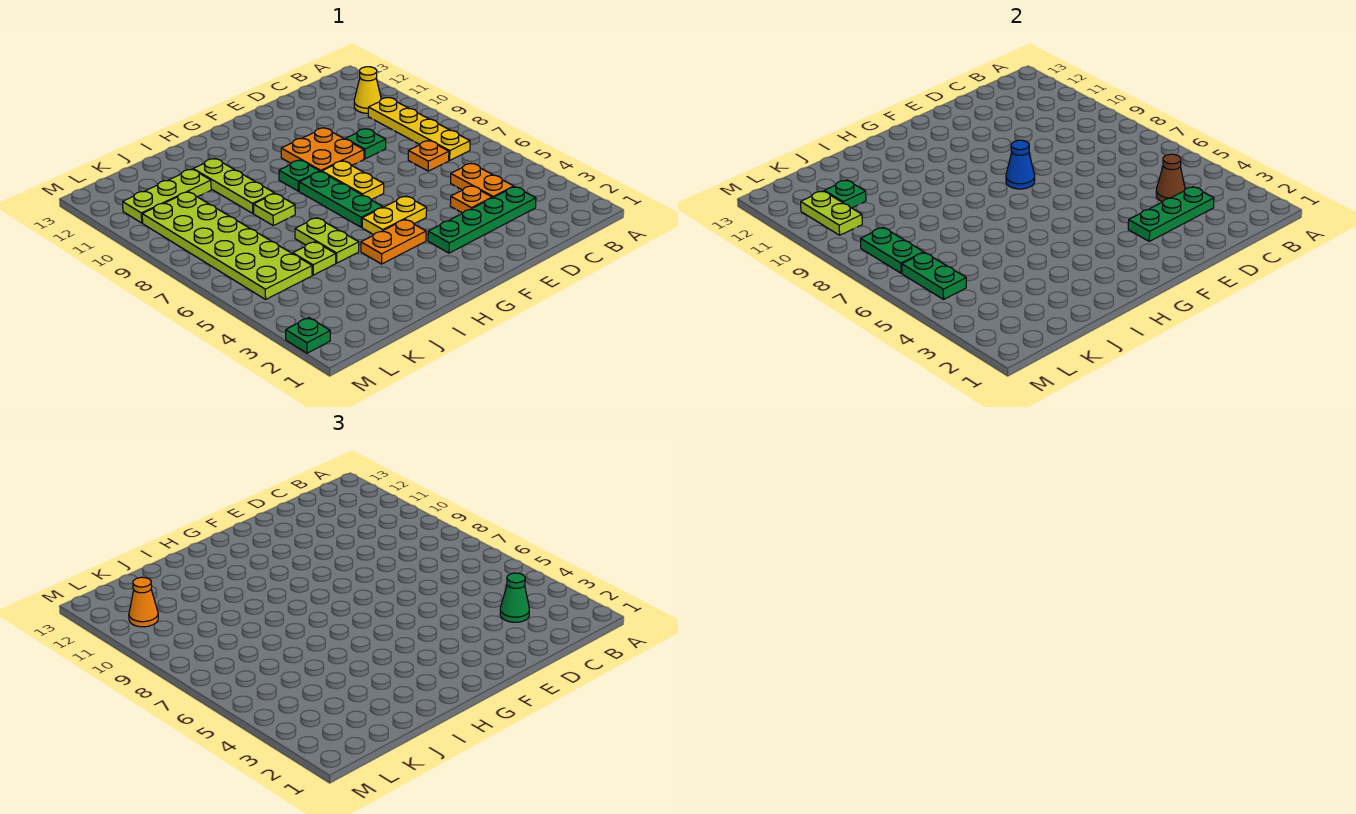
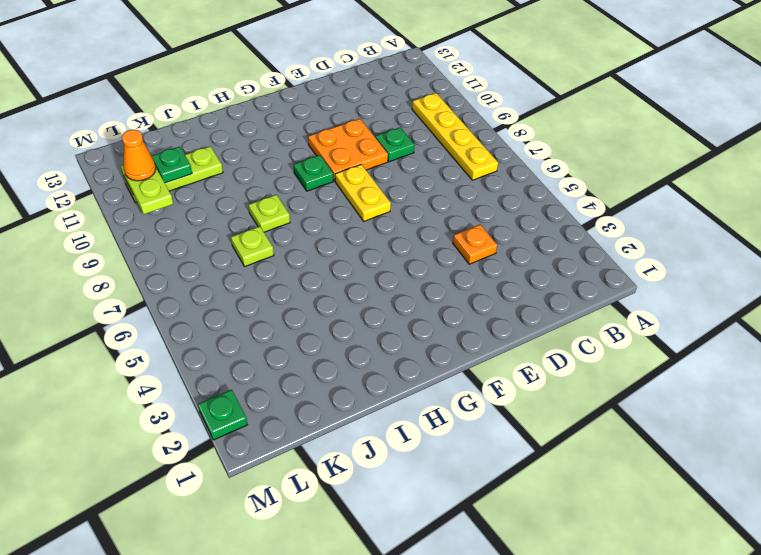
lime plate J7 level 1 -> lime plate J5 level 1
none -> yellow cone B11 level 1
none -> green plate C3:F3 level 1
none -> orange plate C4:C5 level 1

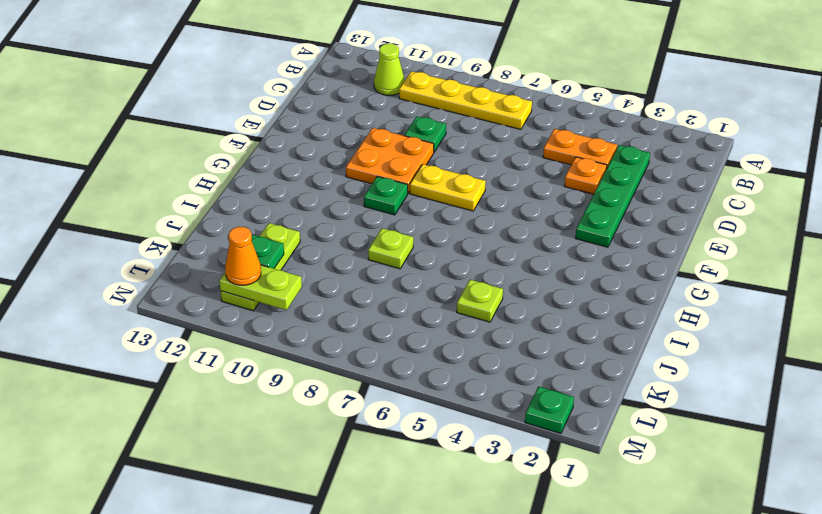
lime cone B11 level 1 -> yellow cone B11 level 1
none -> orange plate C7 level 1
none -> yellow plate F5:G5 level 1
none -> orange plate G4:H4 level 1

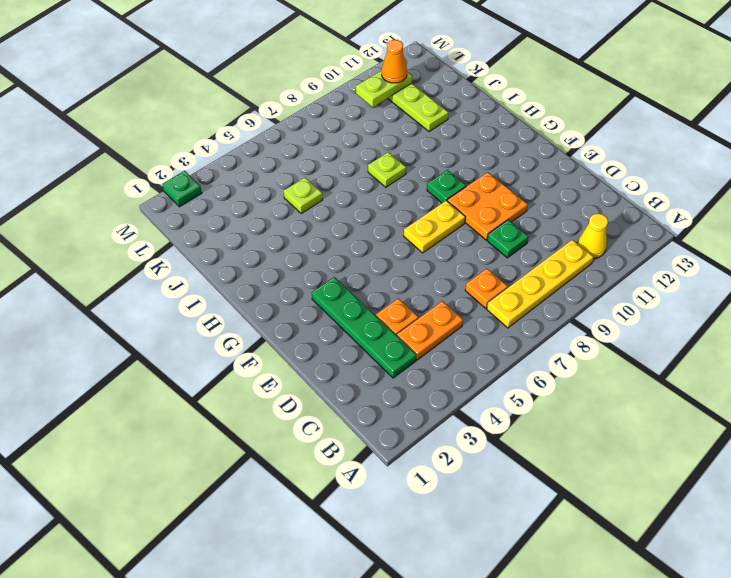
none -> yellow plate F5:G5 level 1
none -> orange plate G4:H4 level 1
none -> green plate G6:G8 level 1

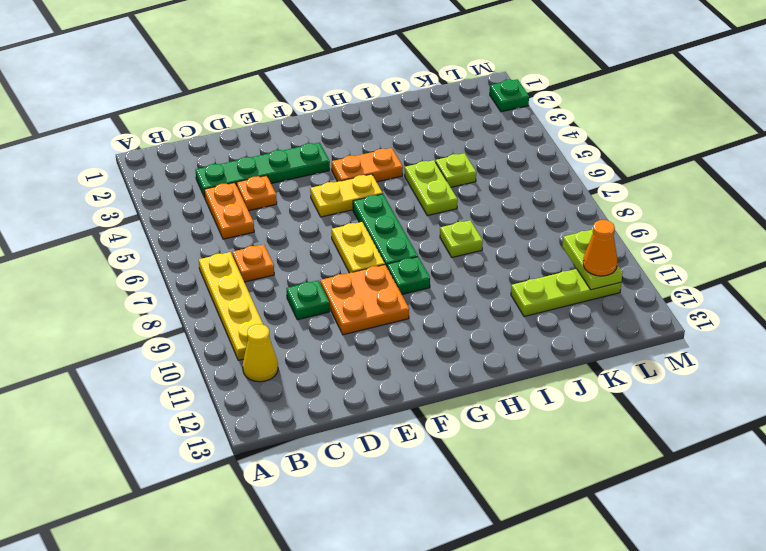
none -> lime plate I9:I11 level 1
none -> lime plate K5:L10 level 1
none -> green plate C3:E3 level 2

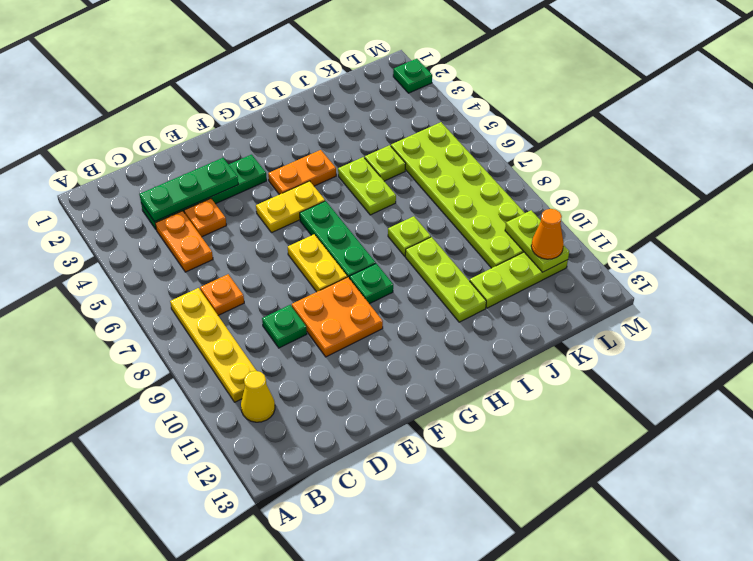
none -> brown cone C4 level 2
none -> blue cone F8 level 2
none -> green plate K11 level 2

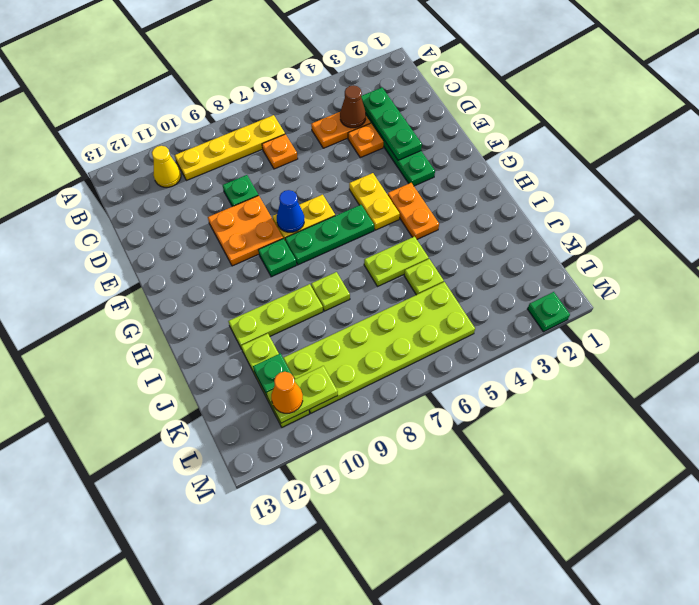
none -> green plate L5:L6 level 2
none -> green plate L7:L8 level 2
none -> green cone C3 level 3

